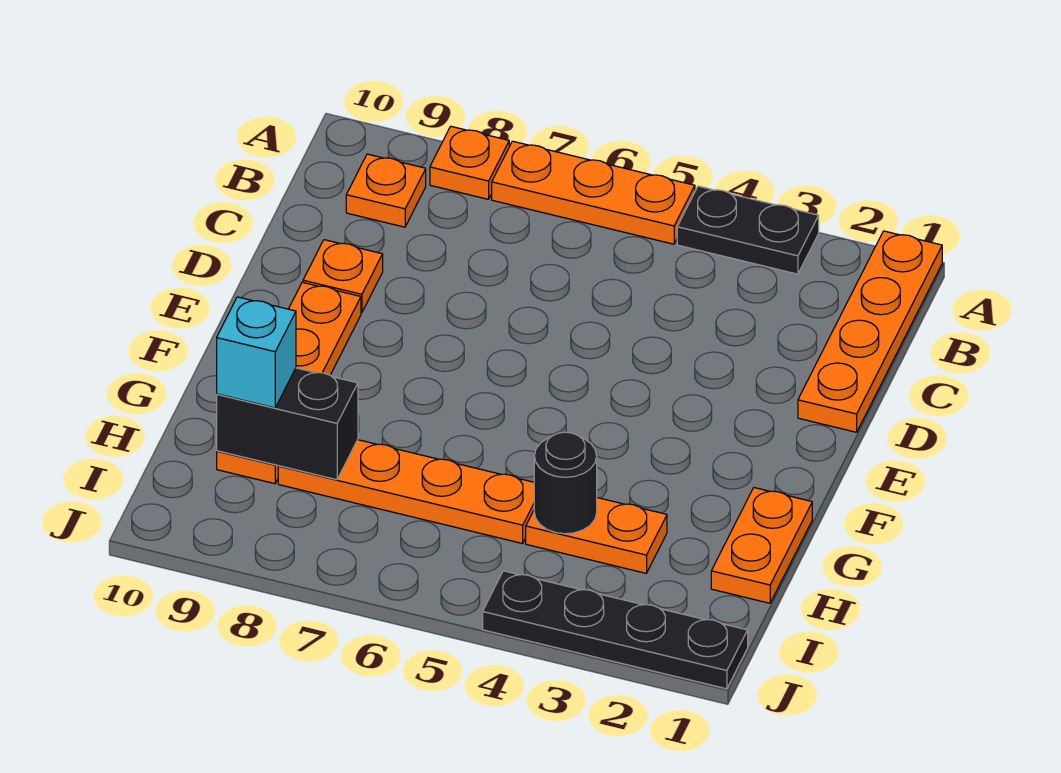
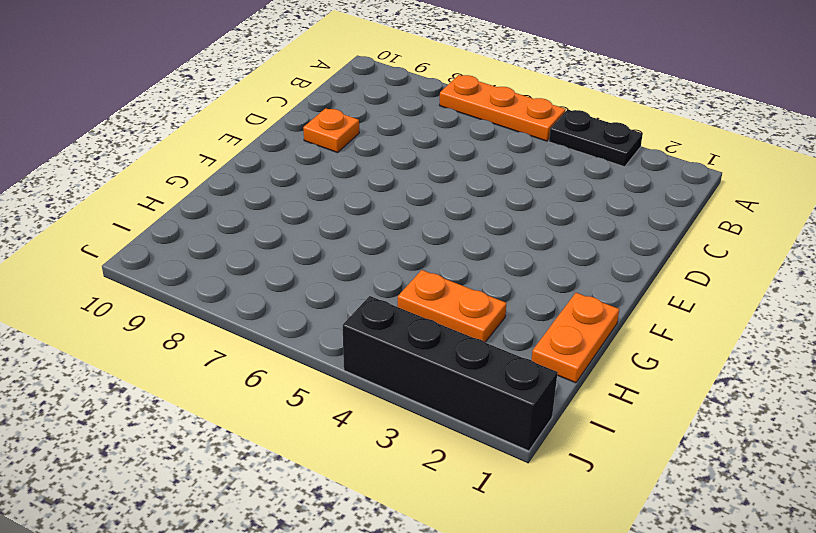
black brick J1:J4 level 1 -> black plate J1:J4 level 1
none -> orange plate A1:D1 level 1
none -> orange plate A8 level 1
none -> orange plate B9 level 1

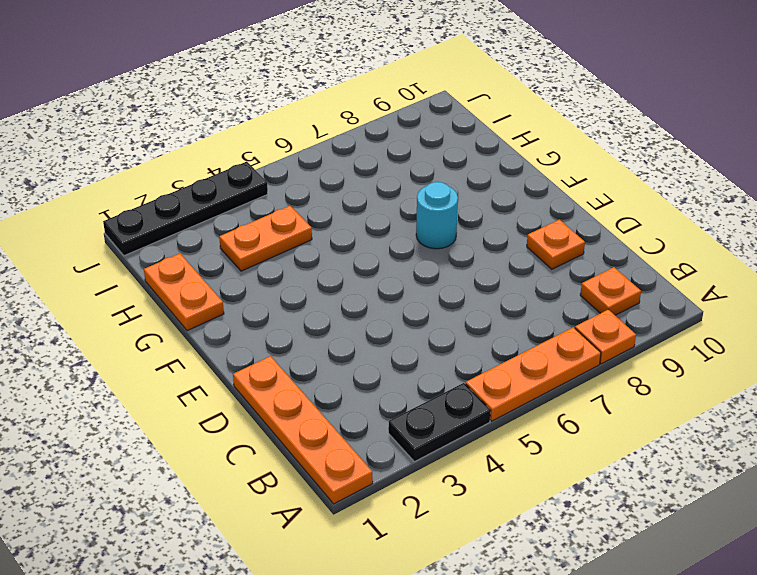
cyan round brick F7 level 1 -> none
none -> orange plate E9:H9 level 1
none -> orange plate H5:H8 level 1
none -> black round brick H4 level 2

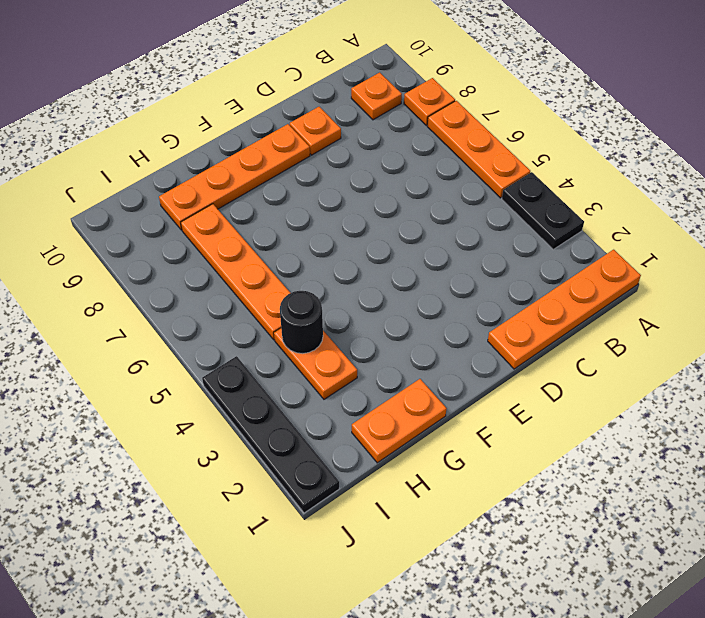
none -> black brick H8:H9 level 2
none -> cyan brick H9 level 3

